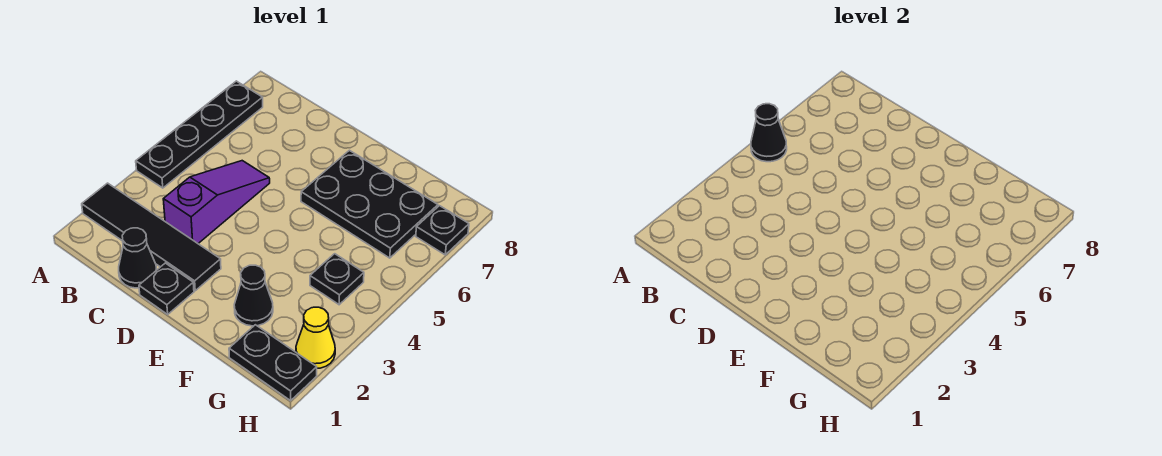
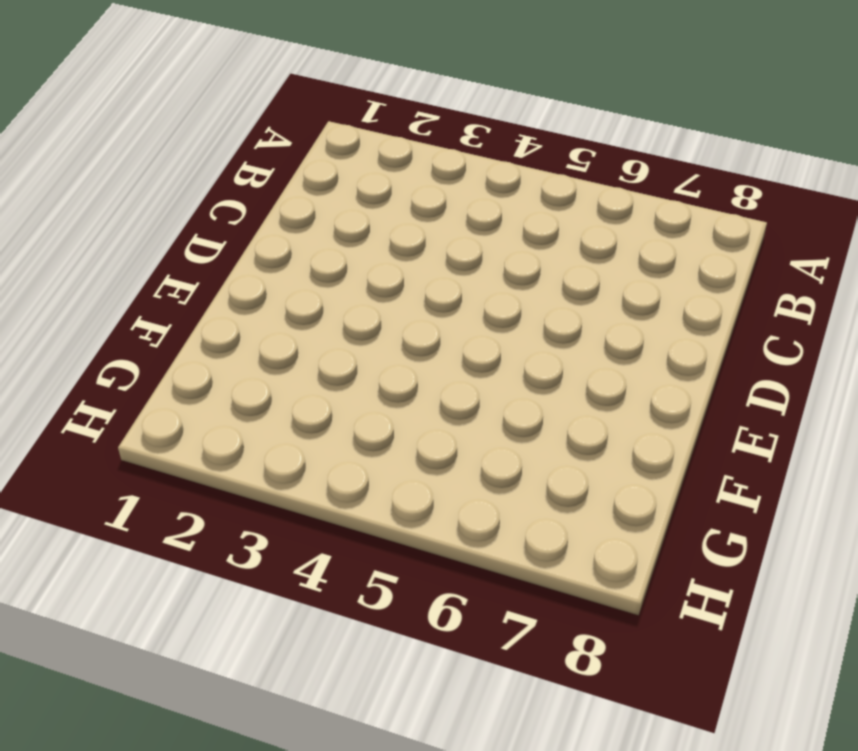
none -> black tile A2:D2 level 1
none -> black plate A4:A7 level 1
none -> black cone C1 level 1

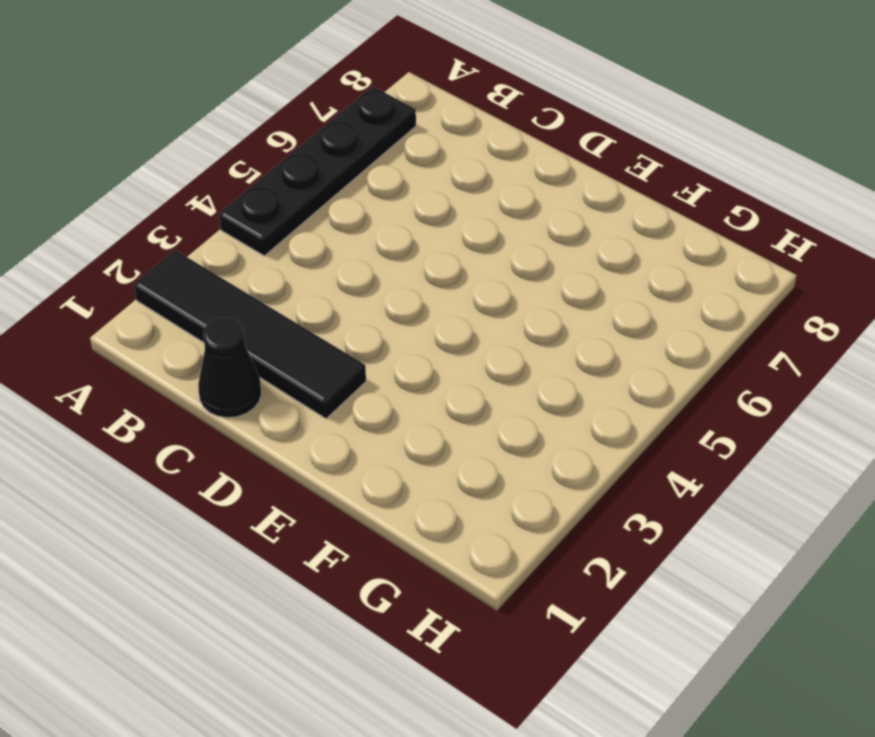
none -> purple slope C3:C5 level 1 top 3
none -> black plate D1 level 1
none -> black plate E6:G7 level 1

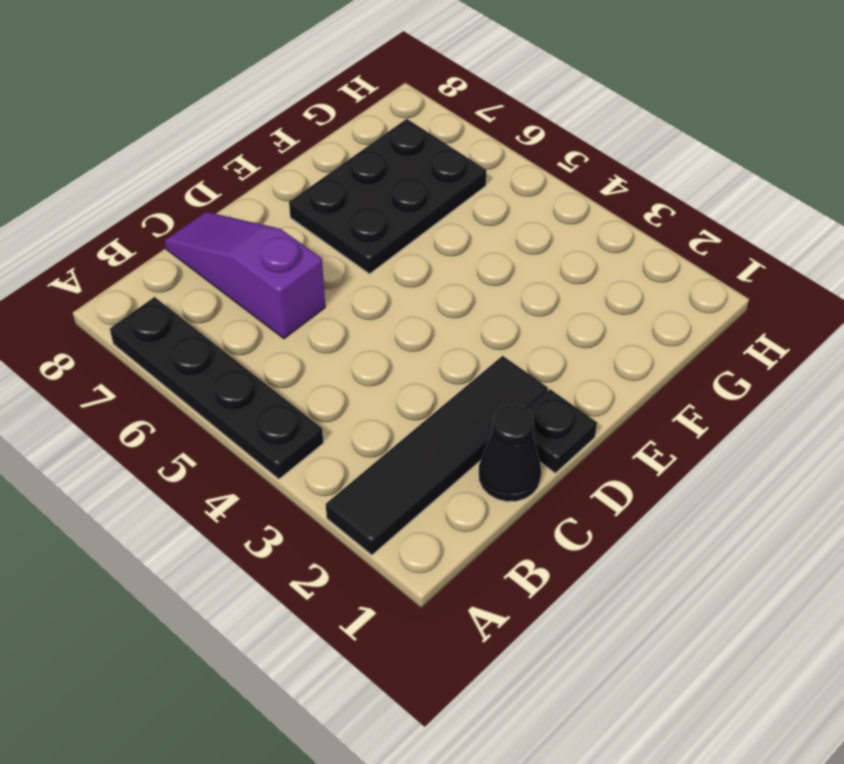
purple slope C6:C8 level 1 top 6 -> purple slope C3:C5 level 1 top 3
none -> black cone F2 level 1
none -> black plate G1:H1 level 1
none -> black plate G4 level 1

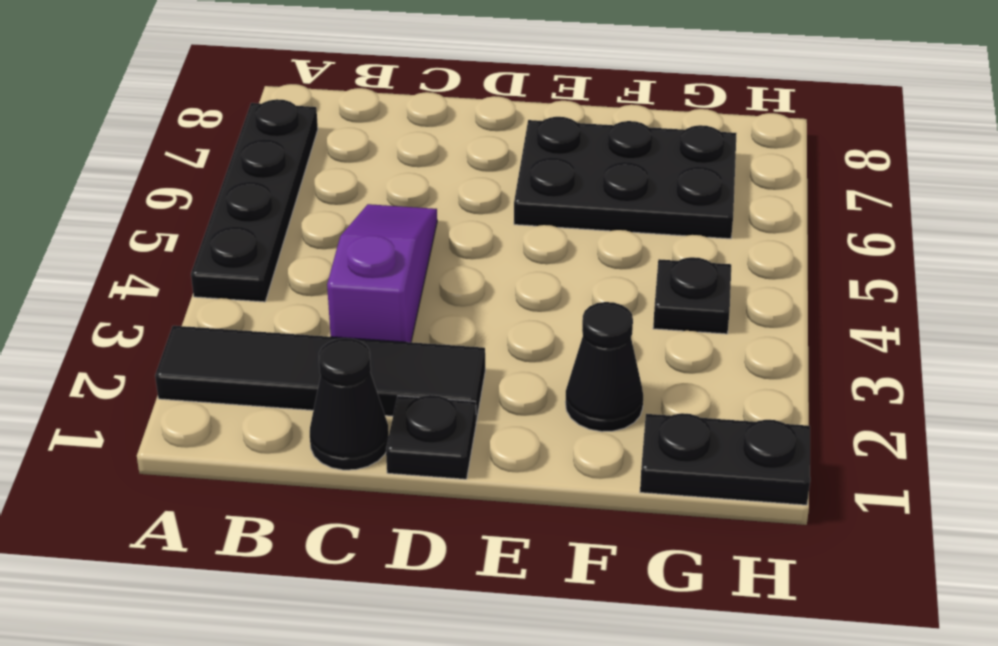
none -> yellow cone H2 level 1
none -> black plate H7 level 1
none -> black cone A5 level 2

